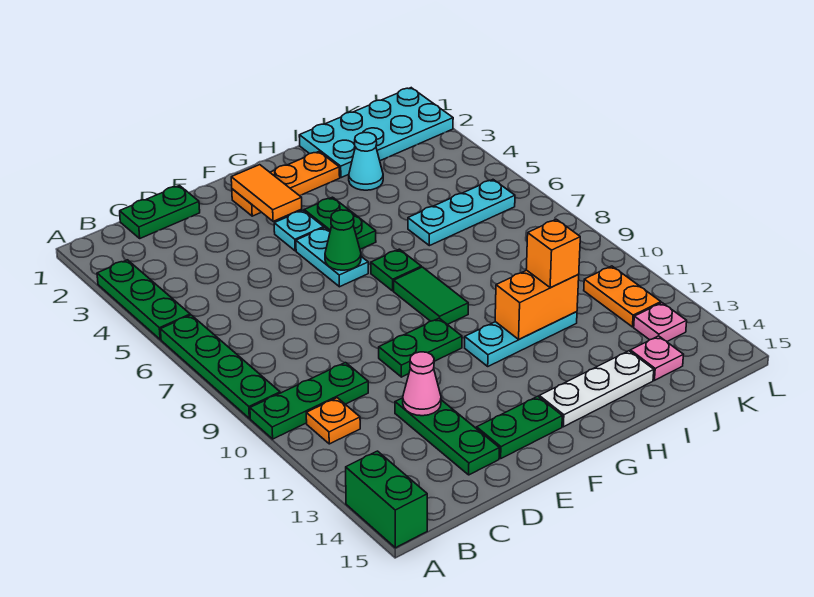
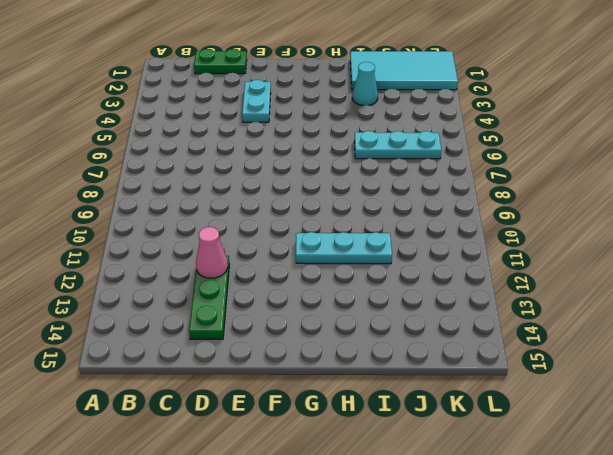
cyan plate E3:E4 level 1 -> cyan plate F5:F6 level 1
cyan tile I1:L2 level 1 -> cyan plate I1:L2 level 1
none -> green plate A3:A5 level 1
none -> green plate A6:A9 level 1
none -> green plate A10:C10 level 1

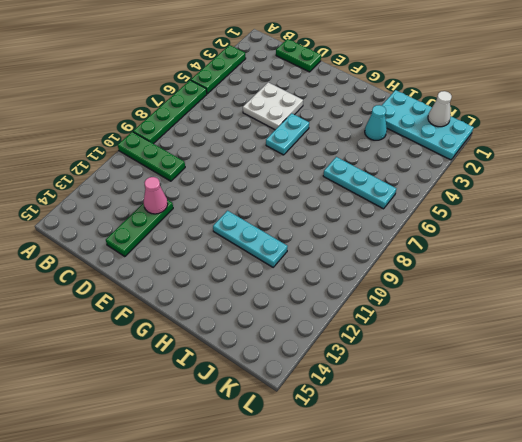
white plate D4:E5 level 1 -> none
white cone K1 level 2 -> none
none -> green brick A14:A15 level 1
none -> orange plate B11 level 1
none -> green plate E10:F10 level 1

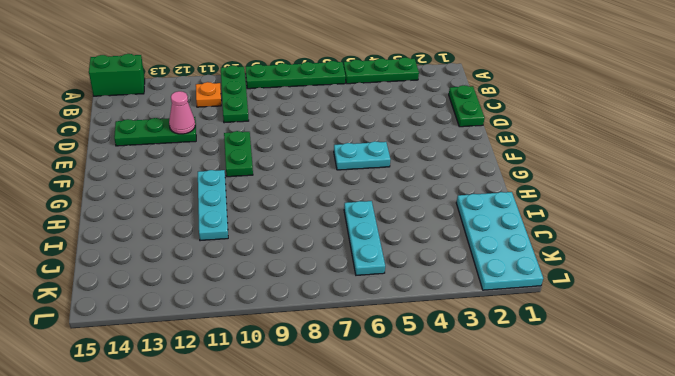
none -> green plate E14:F14 level 1
none -> orange plate F2:H2 level 1
none -> cyan plate F4 level 1

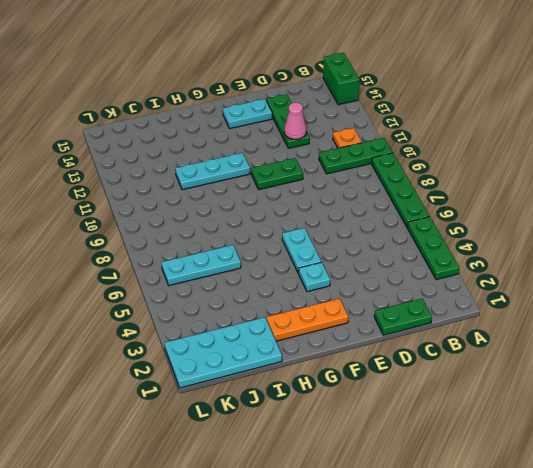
cyan plate E14:F14 level 1 -> green plate E14:F14 level 1
none -> green plate G4:G5 level 1
none -> green plate G7 level 1
none -> green tile G8:G9 level 1

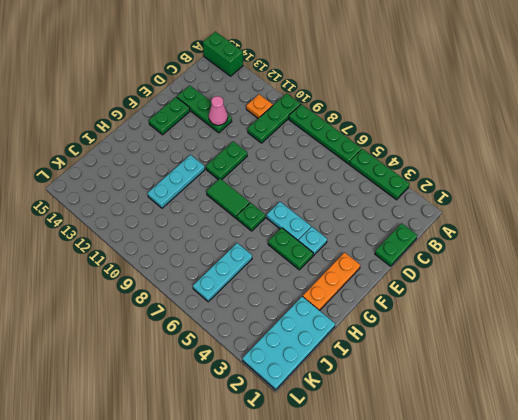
none -> white plate G14:I14 level 1
none -> cyan cone I3 level 1
none -> pink plate J14 level 1

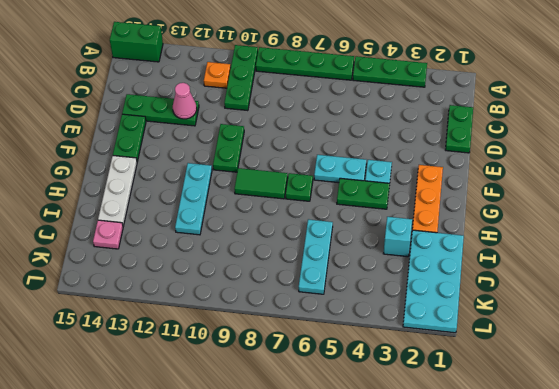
cyan brick I3 level 1 -> cyan cone I3 level 1
none -> orange plate K11:K12 level 1
none -> pink plate K13 level 1
none -> orange tile F2:F3 level 2

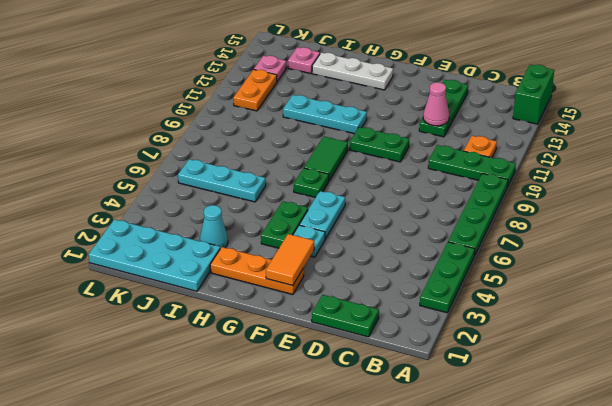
none -> green plate E14:F14 level 1
none -> green cone F6 level 2
none -> orange brick H11:I11 level 2

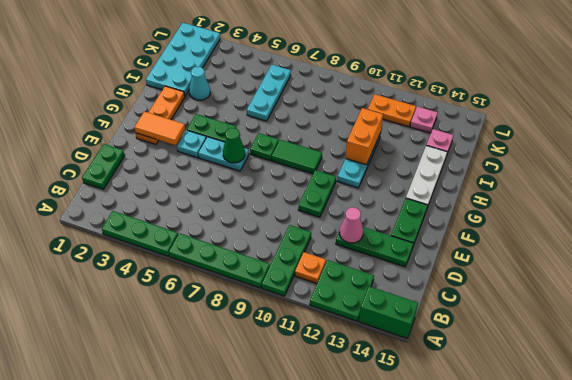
green plate A12:B13 level 1 -> none
none -> orange brick I11 level 3

